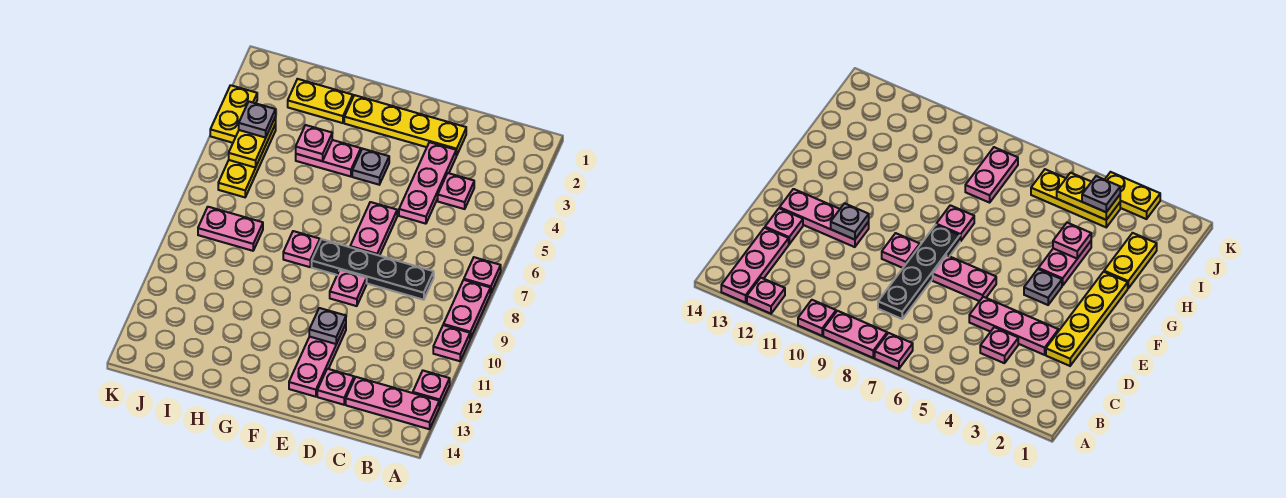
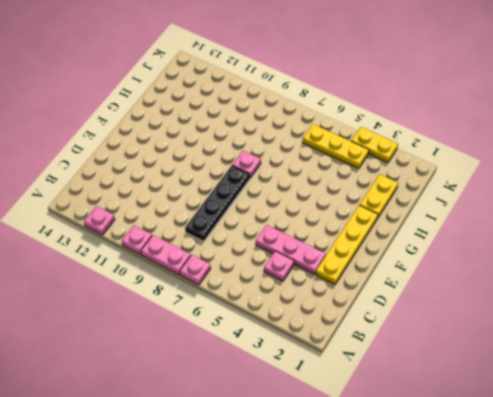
none -> pink plate A13:C13 level 1
none -> pink plate D13 level 1
none -> pink plate E6:E7 level 1

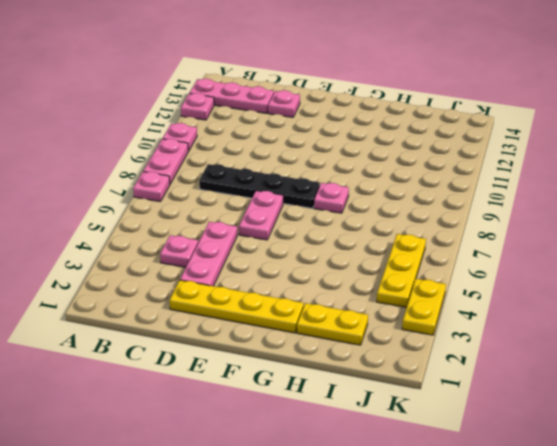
none -> pink plate E9 level 1
none -> pink plate E11:E13 level 1
none -> grey plate F4 level 1

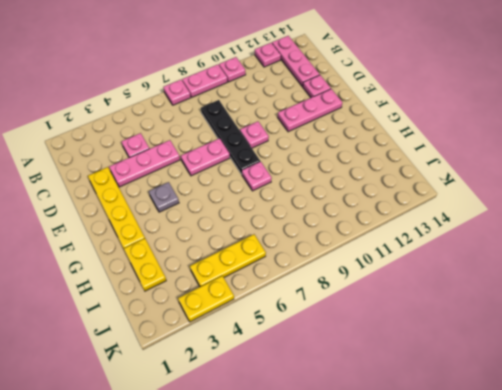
none -> pink plate G4:H4 level 1
none -> pink plate I8:J8 level 1
none -> grey plate E11 level 2

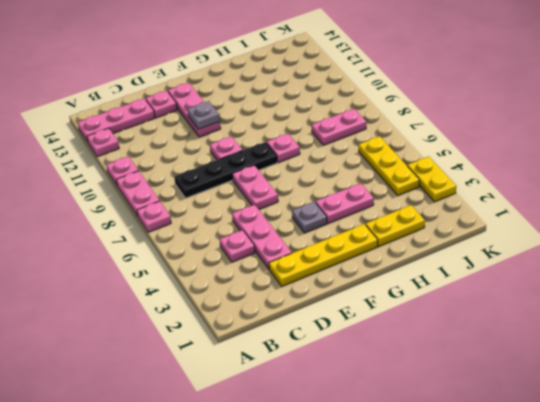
none -> pink plate H4 level 2
none -> yellow plate J4:J5 level 2
none -> grey plate J4 level 3

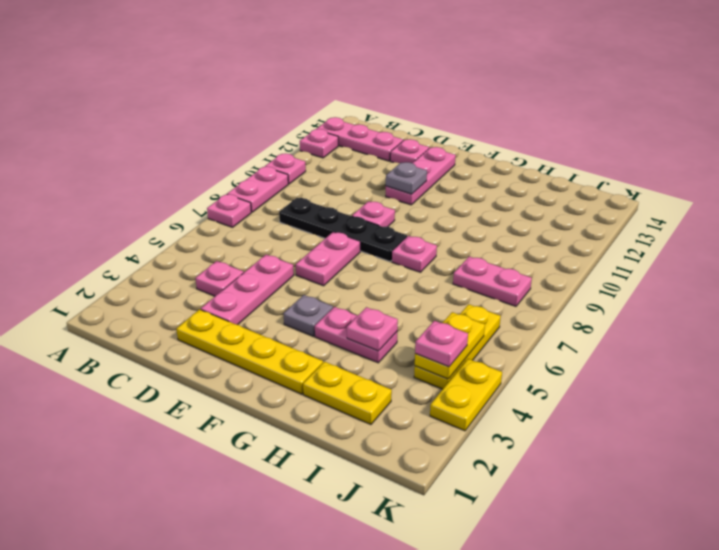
pink plate J4 level 3 -> grey plate J4 level 3

